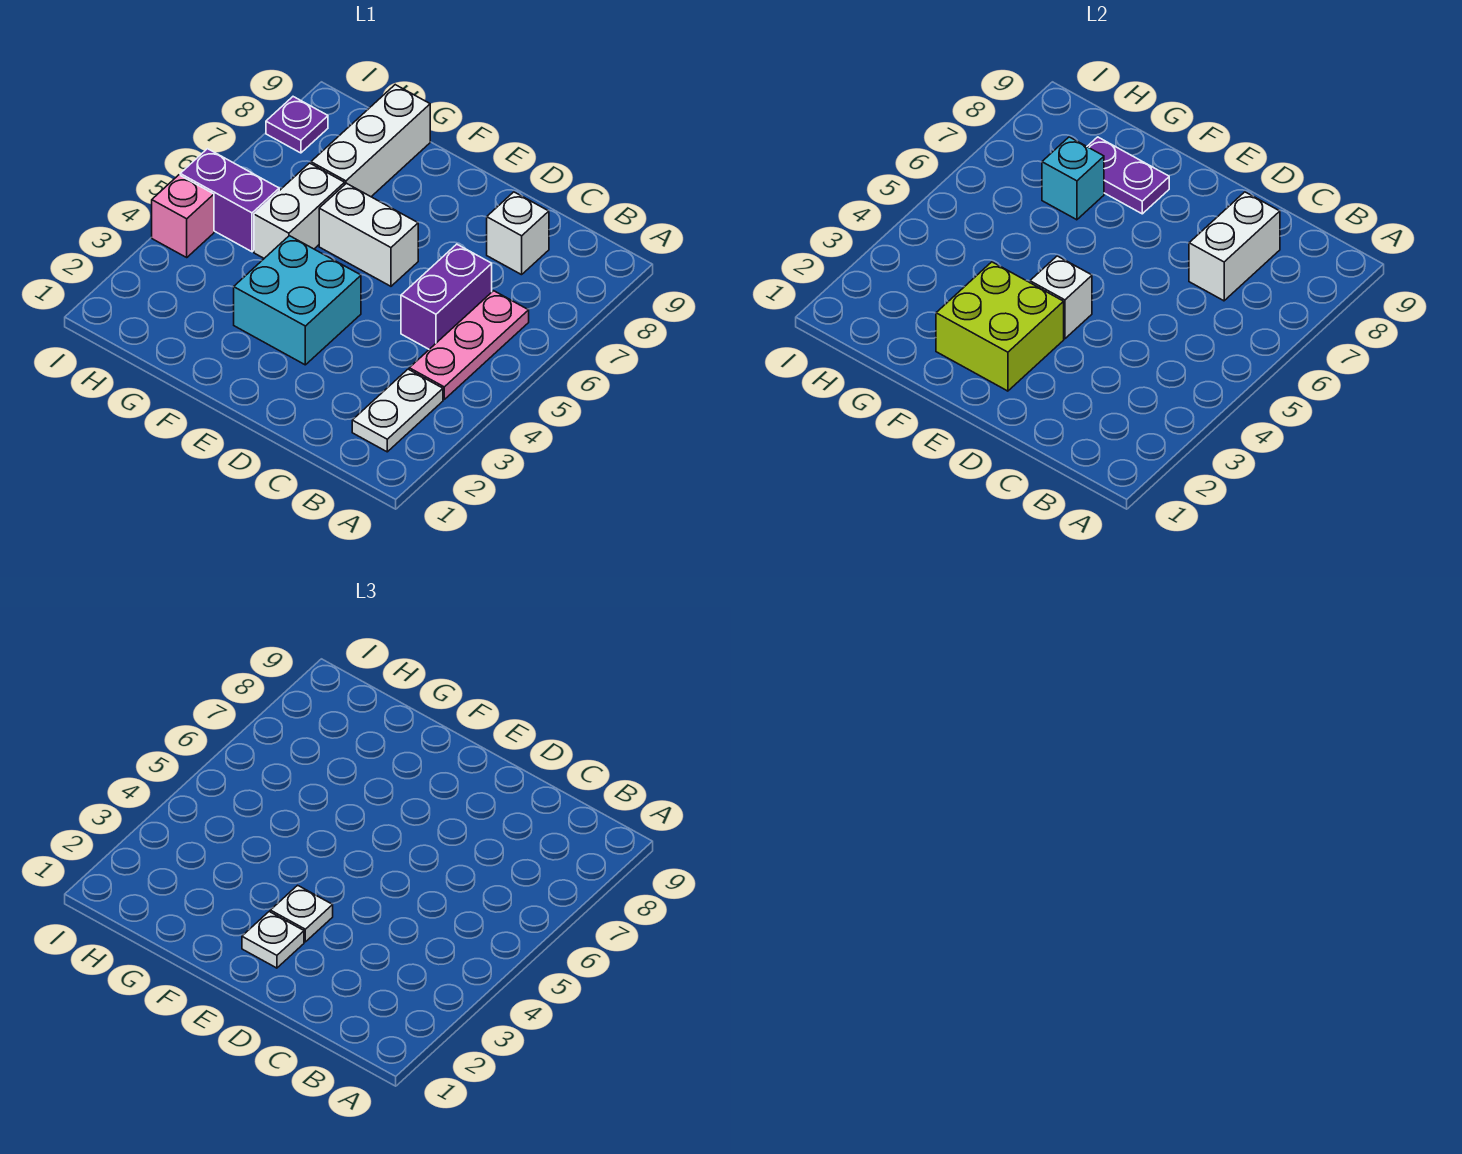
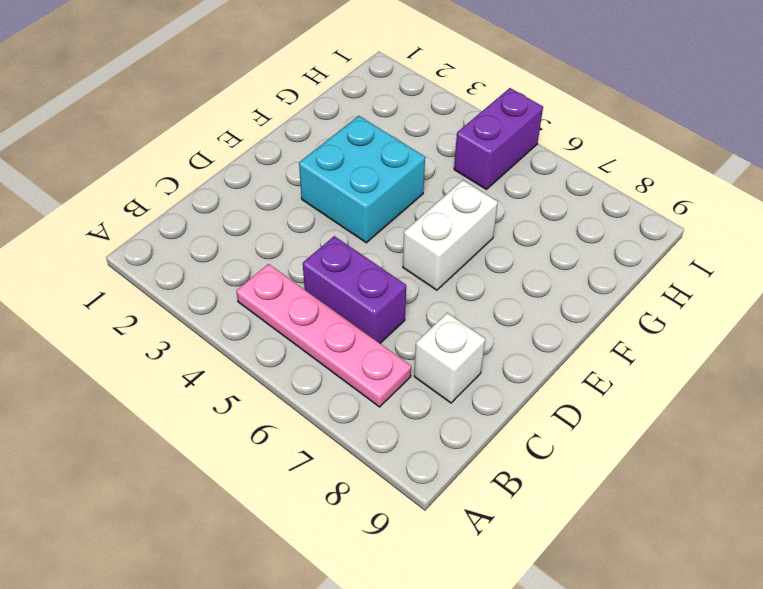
pink plate B4:B7 level 1 -> pink plate B4:B6 level 1
none -> white plate B2:B3 level 1
none -> white brick G5:G6 level 1
none -> white brick G7:G9 level 1

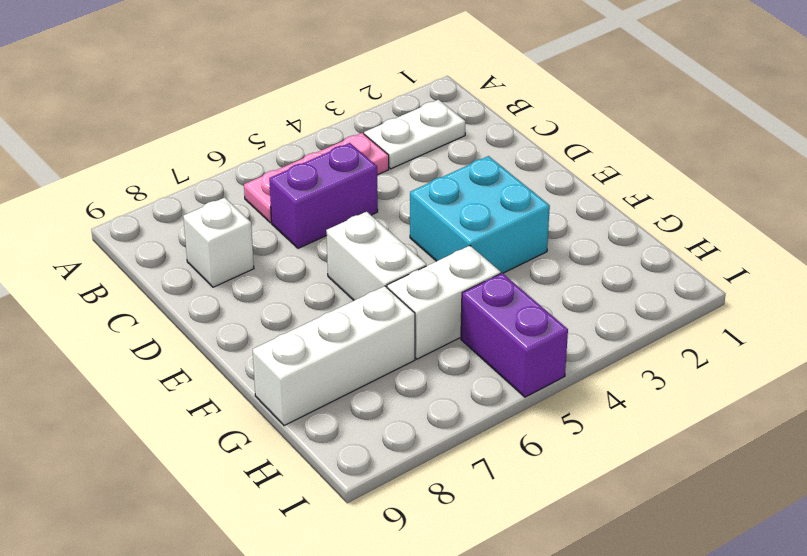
none -> pink brick I4 level 1
none -> purple plate I8 level 1
none -> white brick C7:C8 level 2

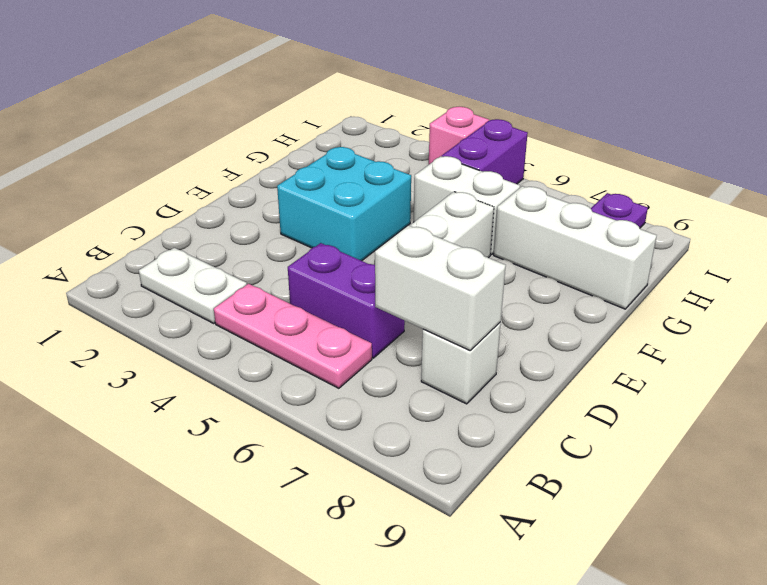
none -> lime brick E2:F3 level 2
none -> white brick E4 level 2
none -> purple plate F8:G8 level 2

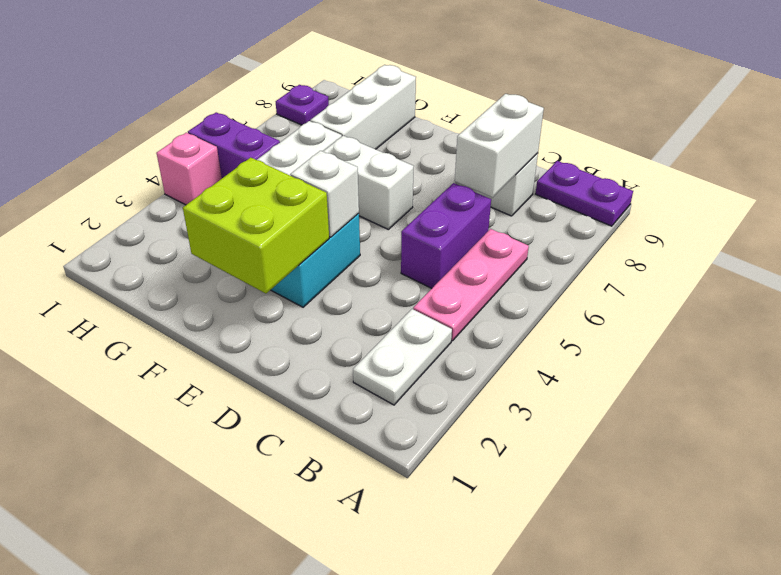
purple plate A9:B9 level 1 -> purple plate F8:G8 level 2
none -> cyan brick G7 level 2
none -> white plate E2 level 3
none -> white plate E3 level 3

